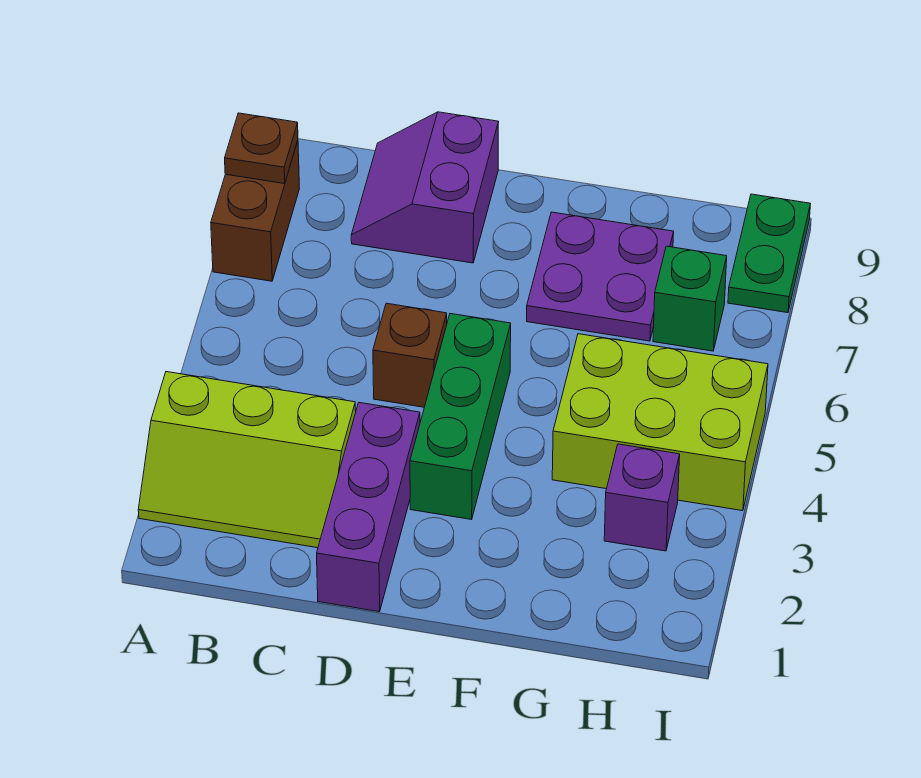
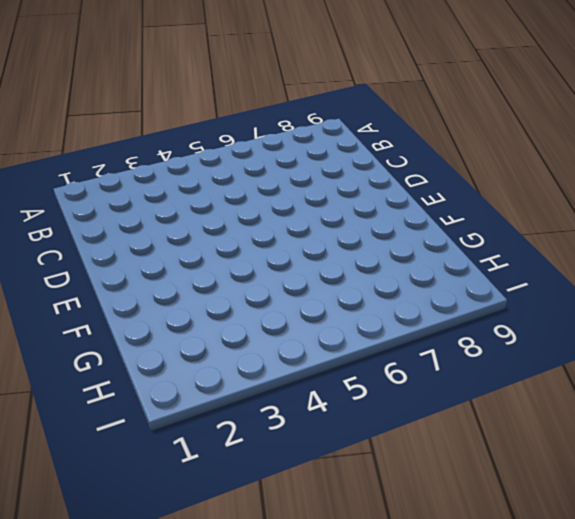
none -> lime slope A2:C3 level 1 top 3
none -> brown brick A7:A8 level 1
none -> purple slope C8:D9 level 1 top D

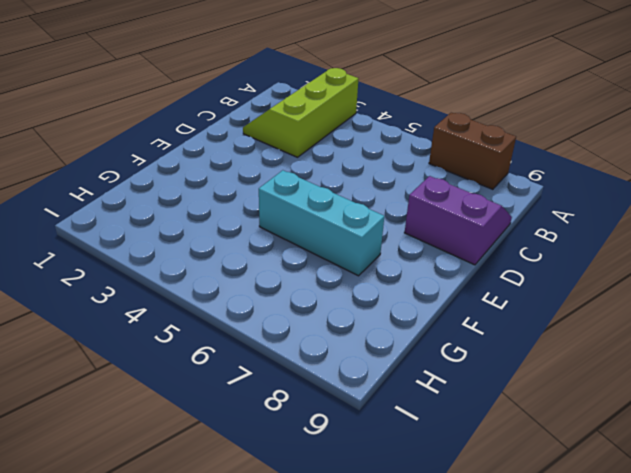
cyan brick F5:F7 level 1 -> purple plate F7:G8 level 1
none -> purple brick D1:D3 level 1
none -> brown brick D5 level 1
none -> green brick E3:E5 level 1

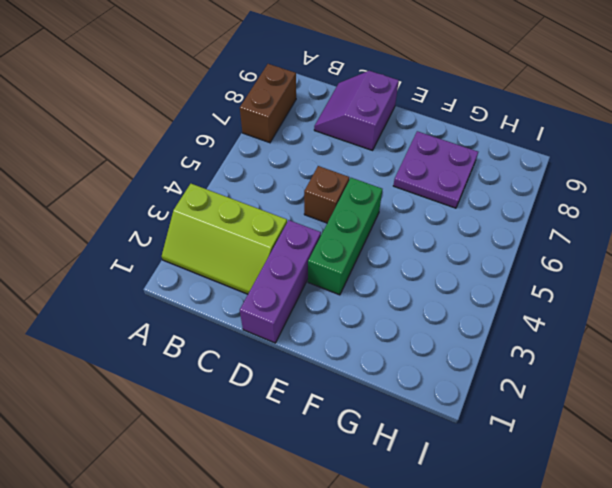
none -> lime brick G4:I5 level 1
none -> purple brick H3 level 1
none -> green brick H7 level 1

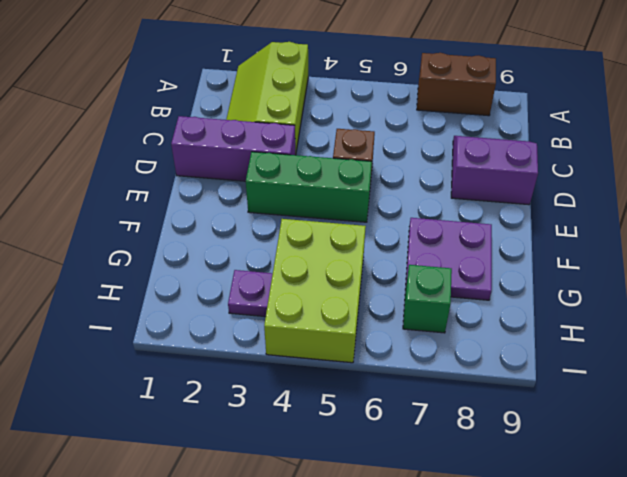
purple plate H3 level 1 -> purple brick H3 level 1
none -> green plate I8:I9 level 1
none -> brown plate A8 level 2

